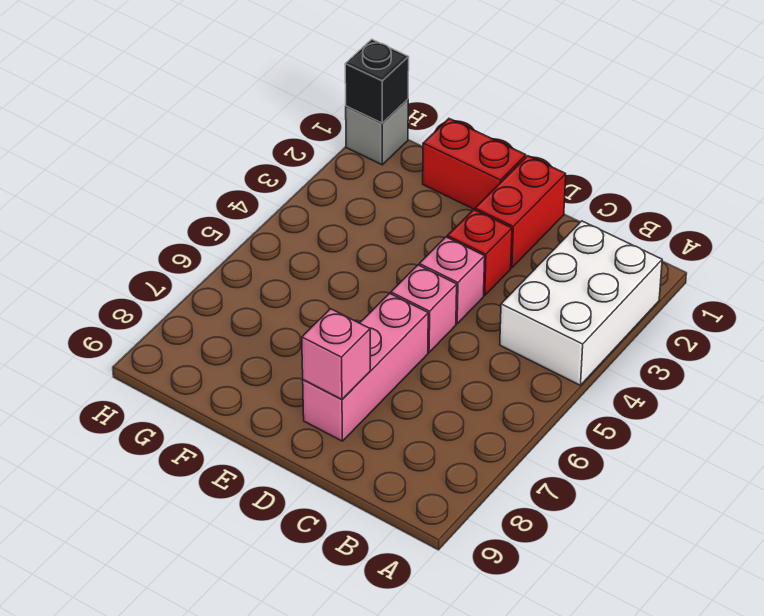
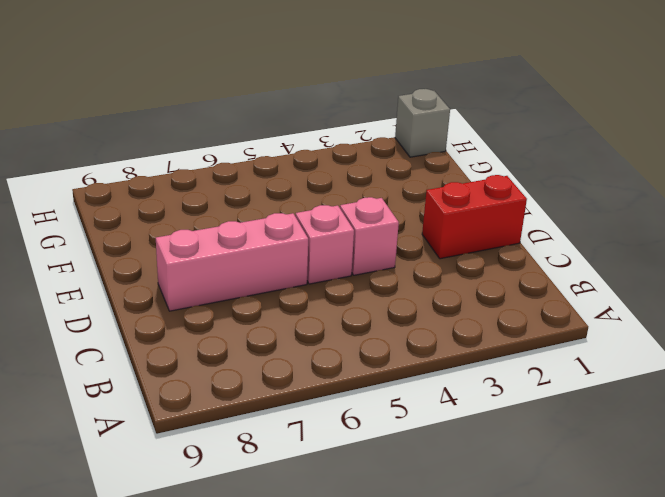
none -> white brick A2:B4 level 1
none -> red brick D3 level 1

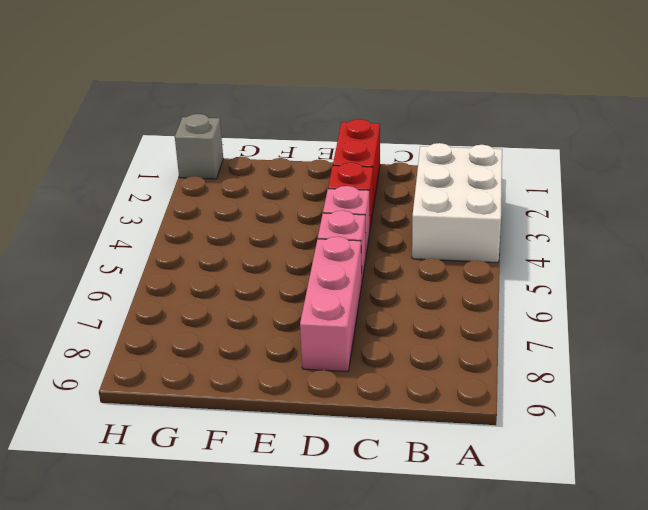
none -> red brick E1:F1 level 1
none -> pink brick D8 level 2

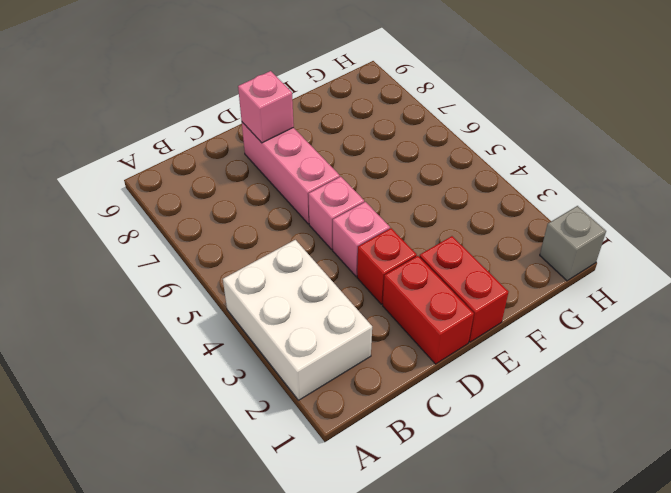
red brick E1:E2 level 1 -> red brick E1:F1 level 1
none -> black brick H1 level 2

